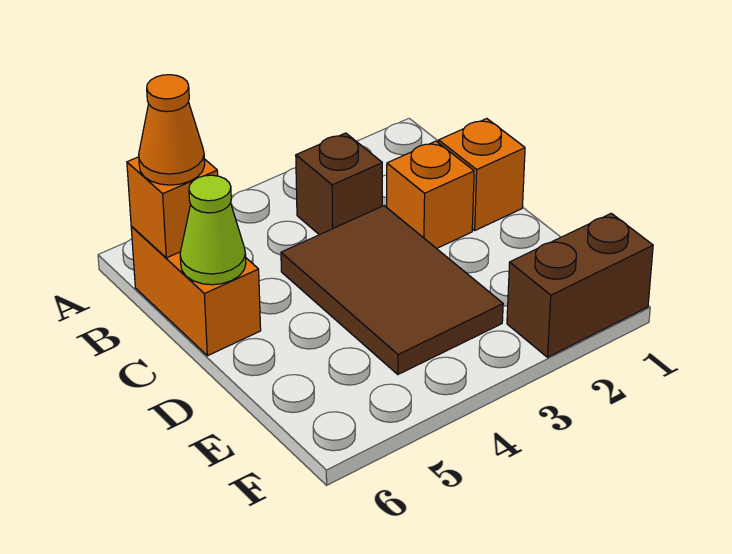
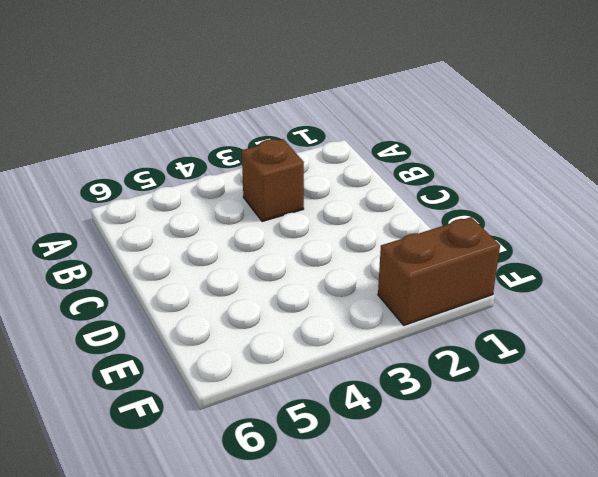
none -> orange brick B6:C6 level 1
none -> orange brick C1 level 1

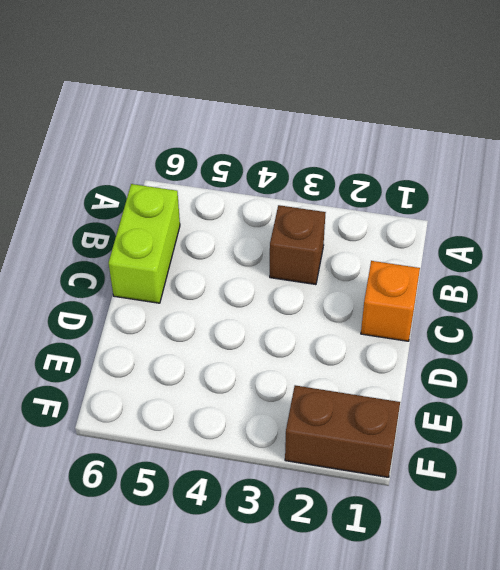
lime brick B6:C6 level 1 -> orange brick B6:C6 level 1
none -> orange brick C2 level 1
none -> brown tile C3:E4 level 1

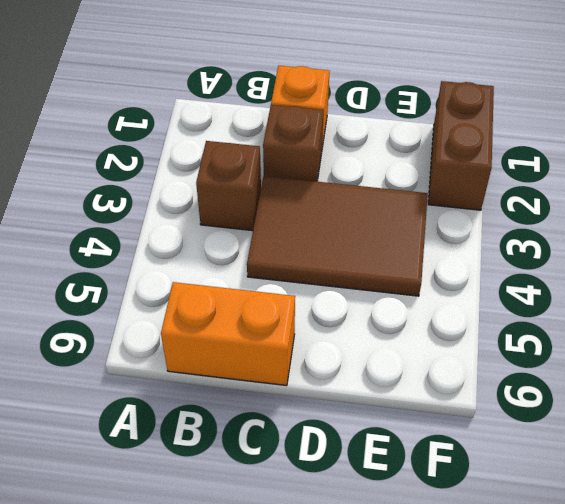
brown brick C2 level 1 -> orange brick C2 level 1
none -> orange brick B6 level 2
none -> lime cone C6 level 2

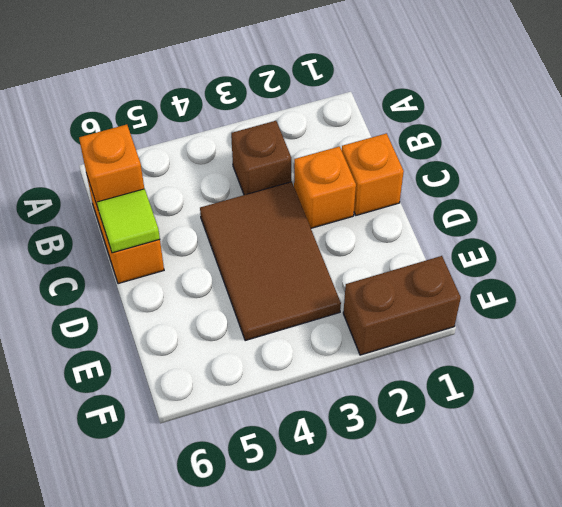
lime tile C6 level 2 -> lime cone C6 level 2
none -> orange cone B6 level 3

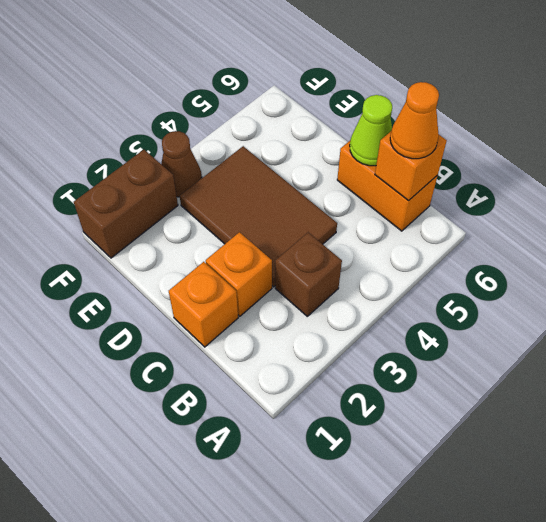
brown cone F3 level 1 -> none

